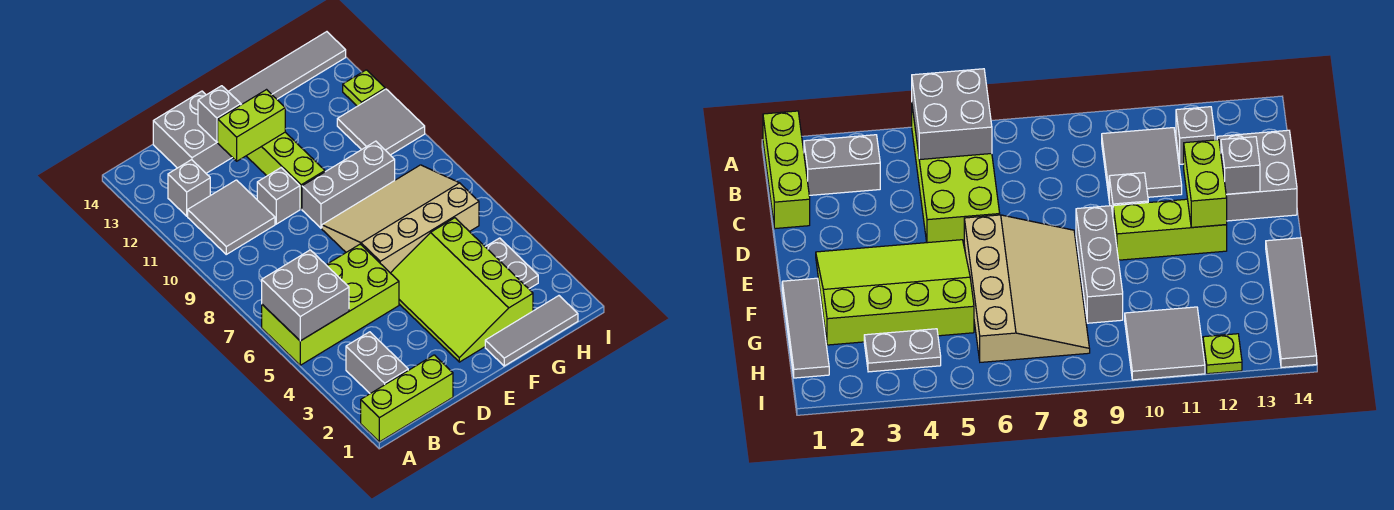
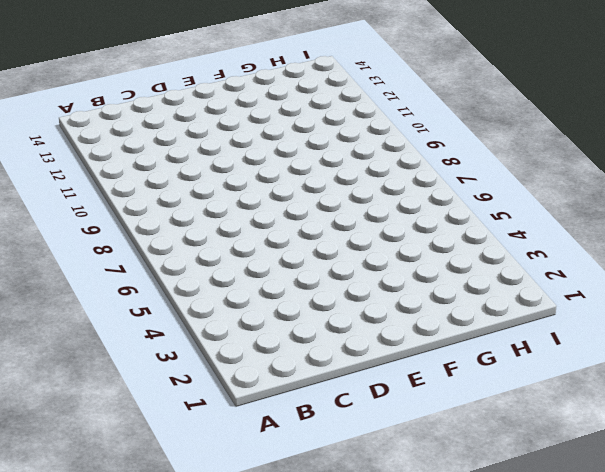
none -> lime brick A1:C1 level 1
none -> lime brick A5:D6 level 1
none -> grey brick B2:B3 level 1

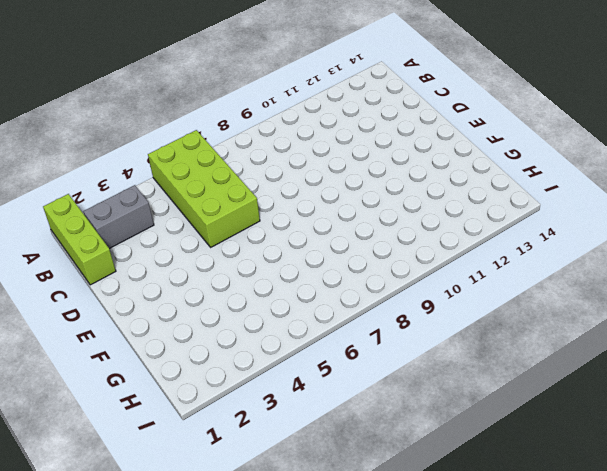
none -> grey tile B10:C11 level 1
none -> grey brick B12 level 1
none -> grey brick C13:D14 level 1

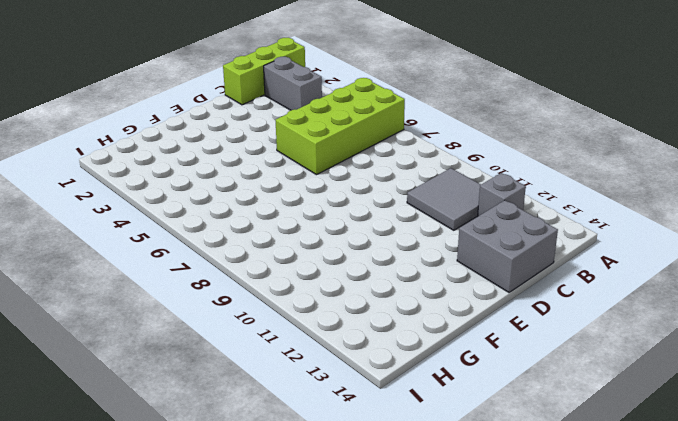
none -> grey brick D10 level 1
none -> lime slope E2:G5 level 1 top G
none -> tan slope E6:H8 level 1 top 6

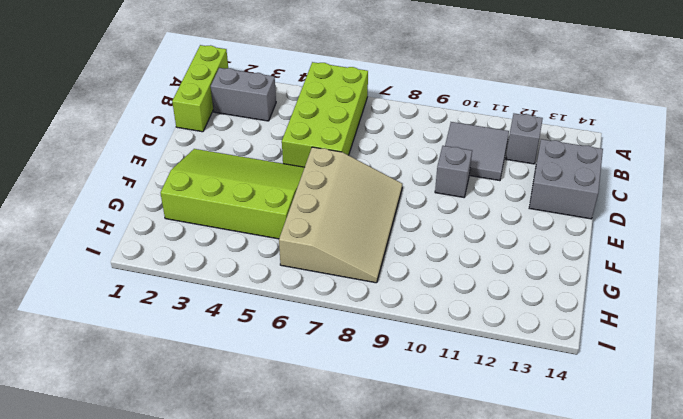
none -> grey brick E9:G9 level 1
none -> lime brick E10:E12 level 1
none -> grey tile F1:H1 level 1

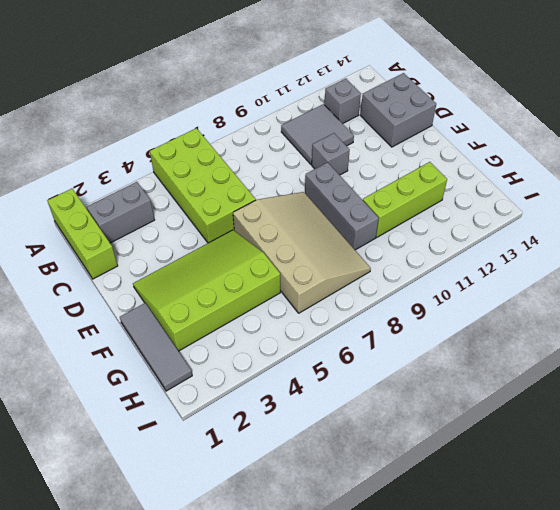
lime brick G10:G12 level 1 -> lime brick E10:E12 level 1
none -> grey tile F14:I14 level 1
none -> grey plate H3:H4 level 1
none -> grey tile H10:I11 level 1

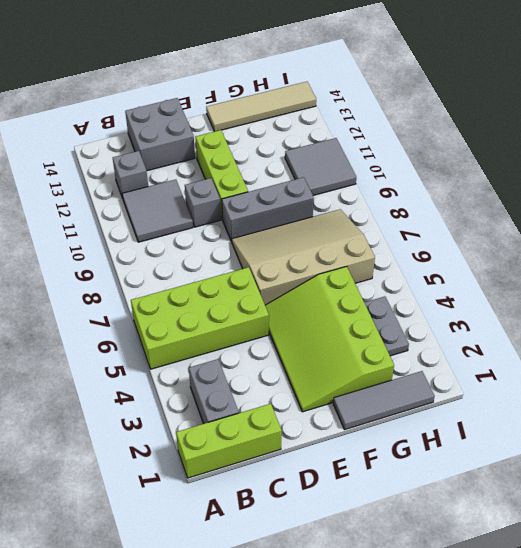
tan tile F14:I14 level 1 -> grey tile F14:I14 level 1
none -> lime plate I12 level 1
none -> grey brick A5:B6 level 2
none -> lime brick D12:E12 level 2

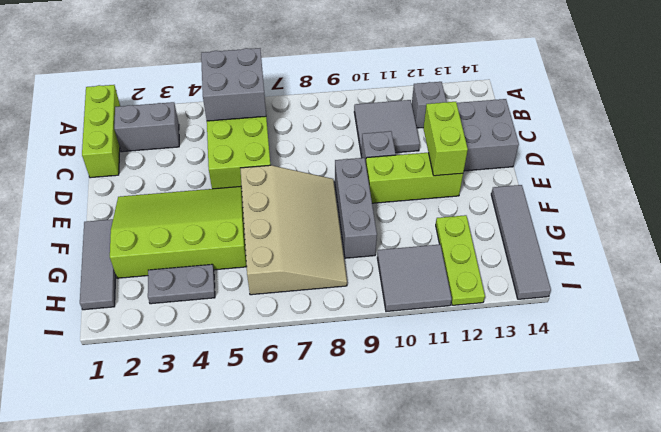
lime plate G12:I12 level 1 -> lime plate I12 level 1
none -> grey brick D13 level 2

